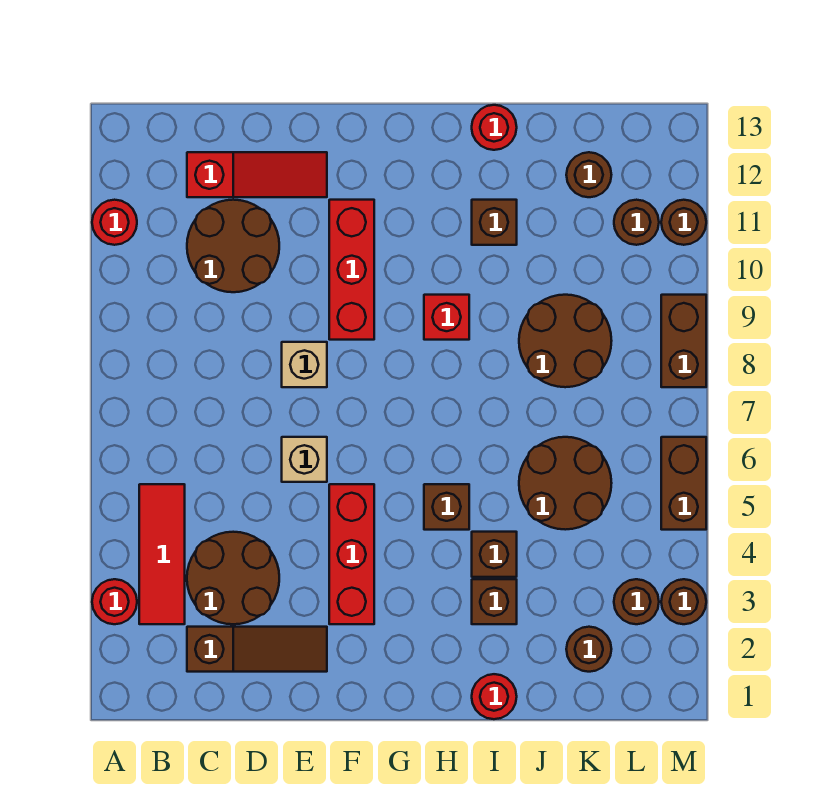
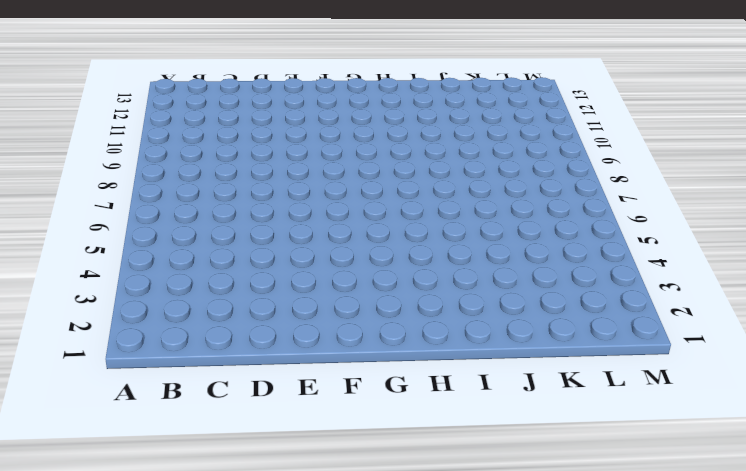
none -> red round brick A3 level 1
none -> red round brick A11 level 1
none -> red tile B3:B5 level 1

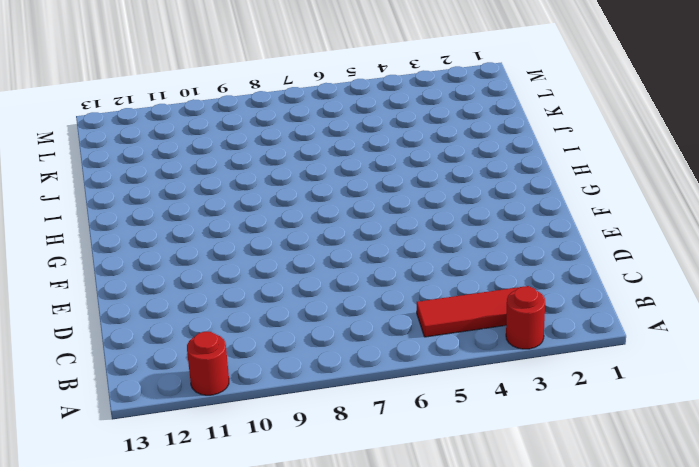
none -> brown slope C2:E2 level 1 top C
none -> brown round brick C3:D4 level 1
none -> brown round brick C10:D11 level 1

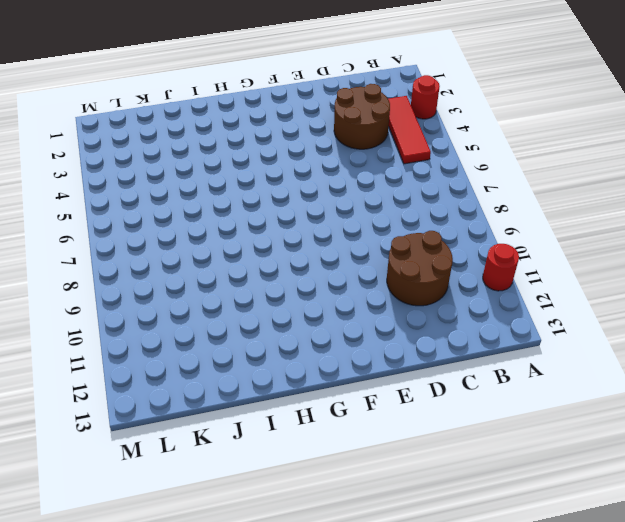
none -> brown slope C2:E2 level 1 top C
none -> red slope C12:E12 level 1 top C
none -> tan brick E6 level 1

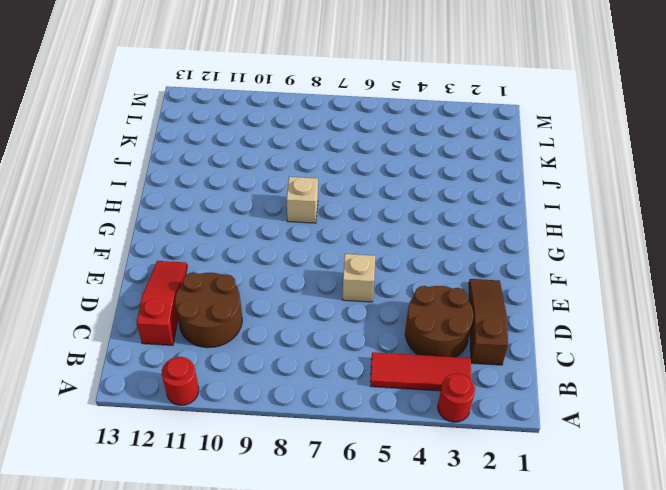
tan brick H8 level 1 -> tan brick E8 level 1
none -> red brick F3:F5 level 1
none -> red brick F9:F11 level 1
none -> brown brick H5 level 1

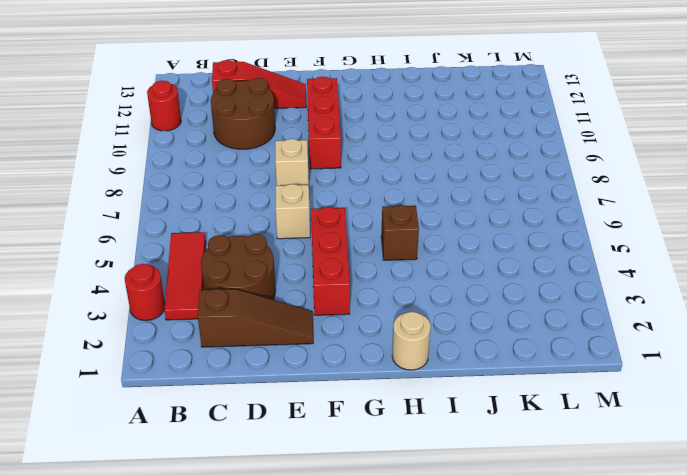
tan round brick H1 level 1 -> none
none -> red brick H9 level 1
none -> red round brick I1 level 1
none -> brown brick I3 level 1

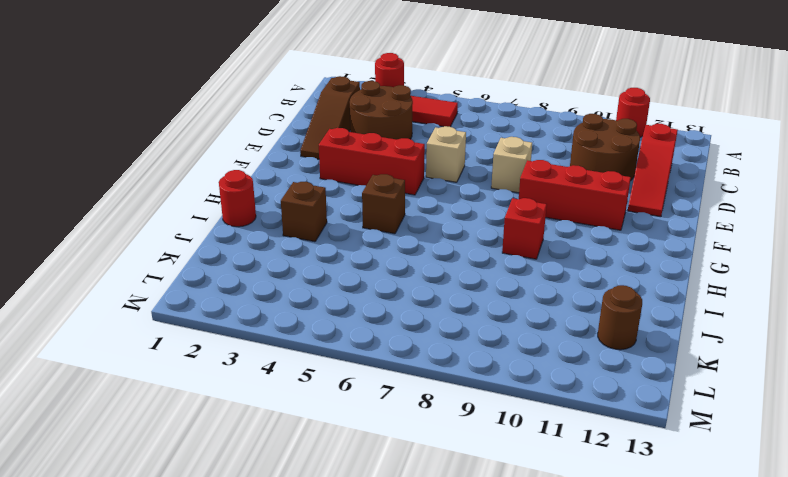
none -> brown brick I4 level 1
none -> brown brick I11 level 1
none -> red round brick I13 level 1

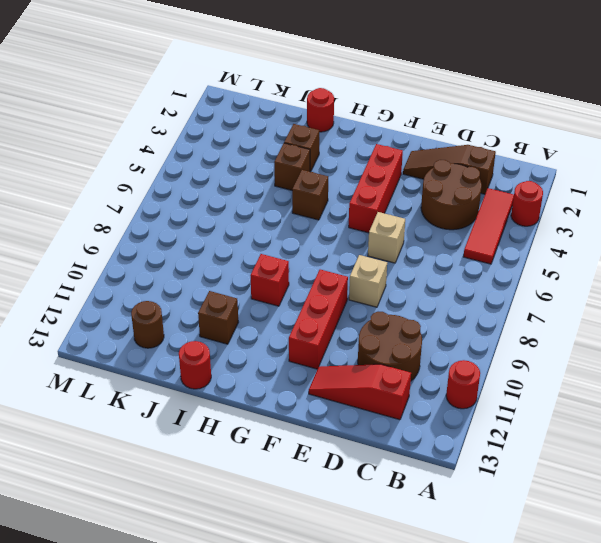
none -> brown round brick J5:K6 level 1
none -> brown round brick J8:K9 level 1
none -> brown round brick K2 level 1

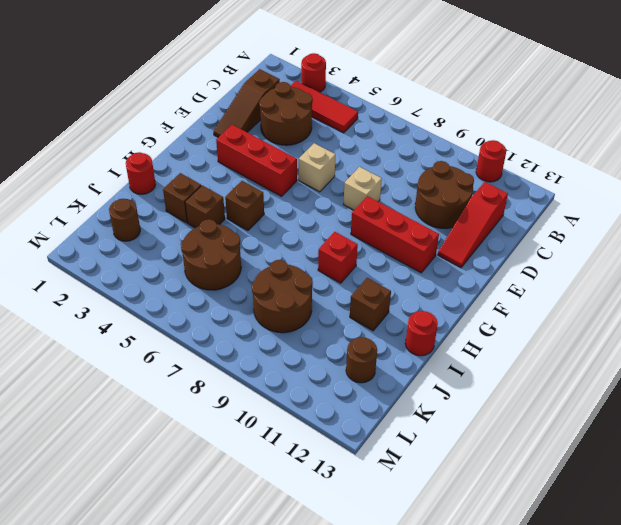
none -> brown round brick L3 level 1
none -> brown round brick L11 level 1
none -> brown round brick M3 level 1

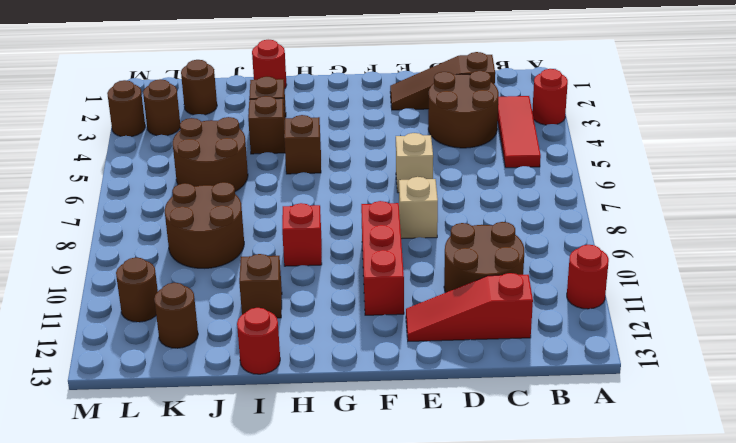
none -> red brick F3:F5 level 1
none -> brown brick M5:M6 level 1
none -> brown brick M8:M9 level 1

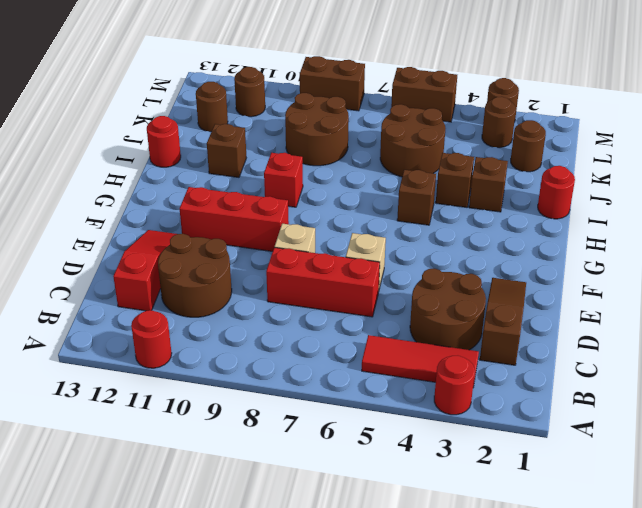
red brick D6:D8 level 1 -> red brick F3:F5 level 1
none -> brown round brick M11 level 1

